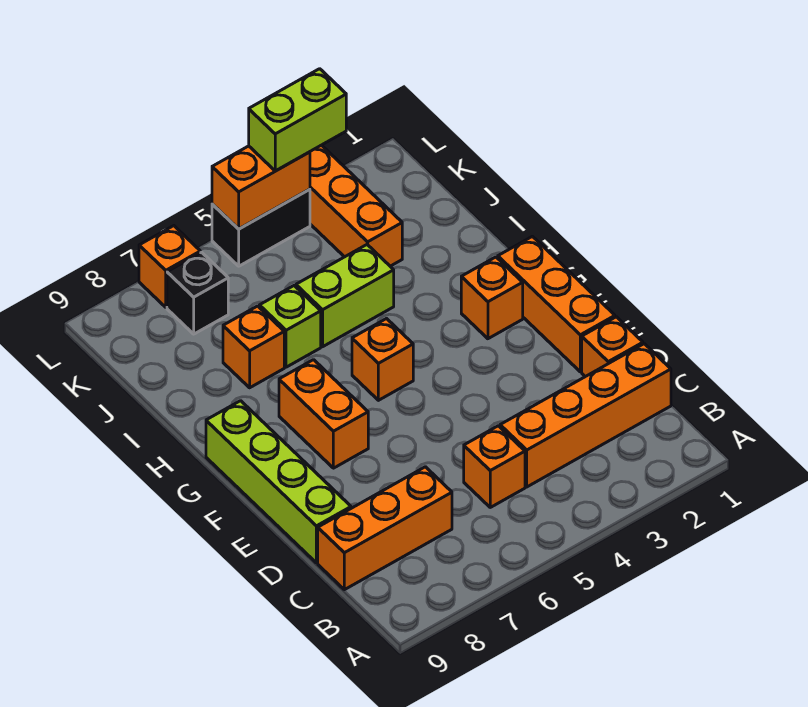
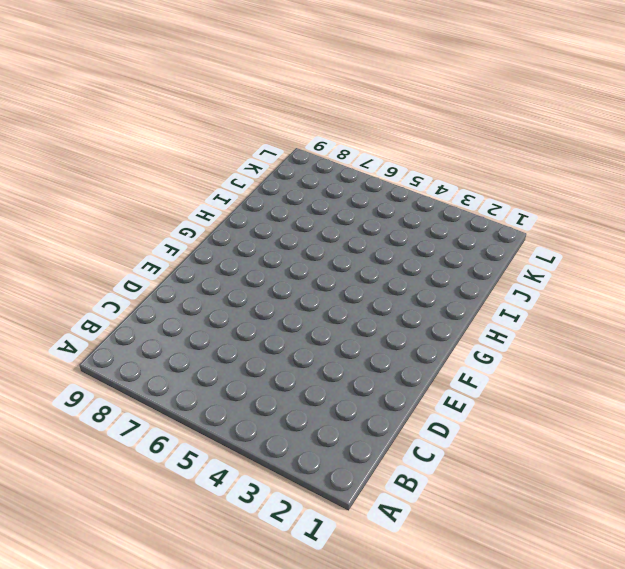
none -> orange brick C1:C4 level 1
none -> orange brick C5 level 1
none -> orange brick C7:C9 level 1

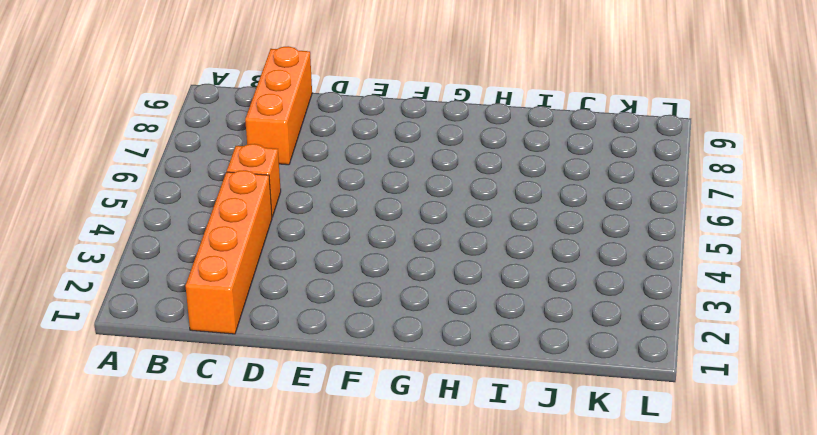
none -> orange brick D1 level 1
none -> lime brick D9:G9 level 1
none -> orange brick E1:G1 level 1

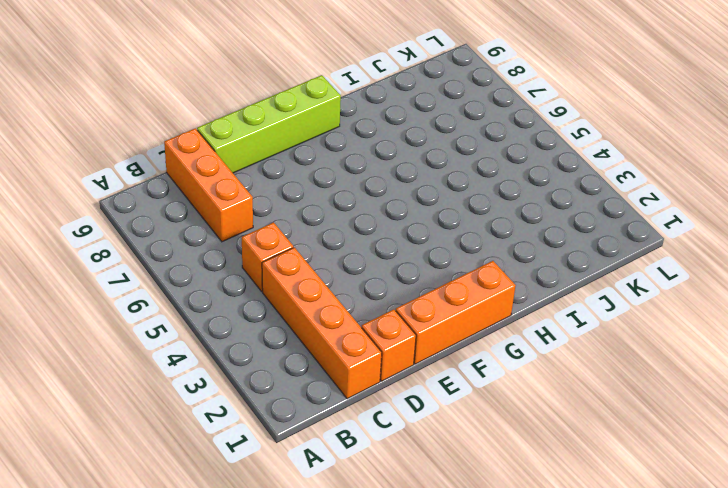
none -> orange brick F7:G7 level 1
none -> orange brick G2 level 1
none -> orange brick G5 level 1

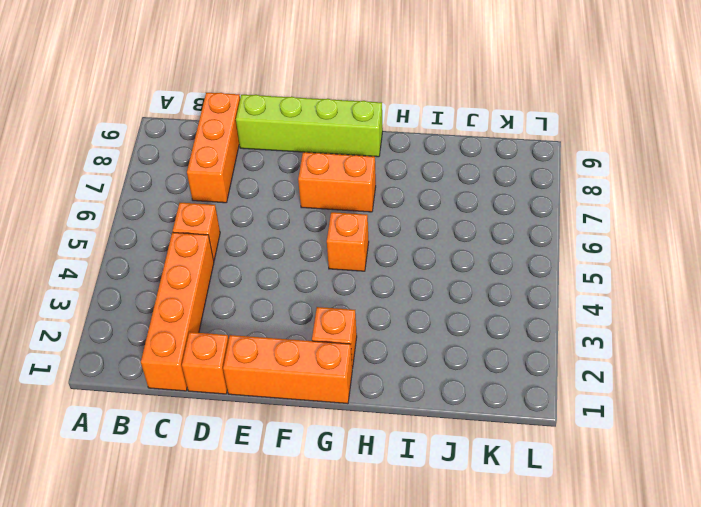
none -> lime brick I4:I5 level 1
none -> lime brick I6 level 1
none -> orange brick I7 level 1

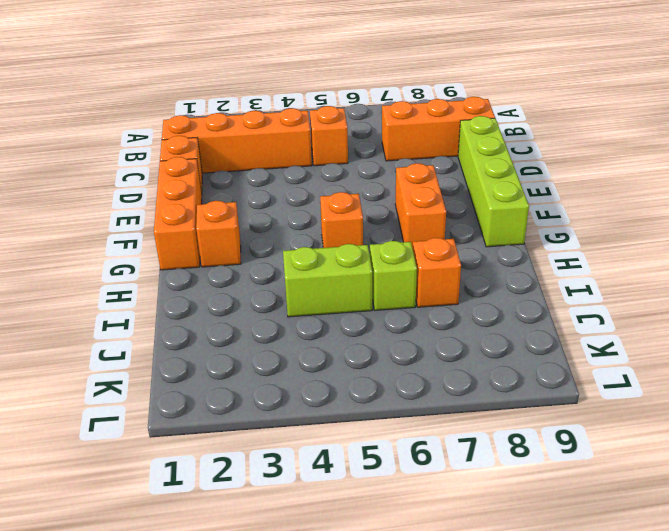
none -> orange brick J3:L3 level 1
none -> black brick K7 level 1
none -> black brick L4:L5 level 1

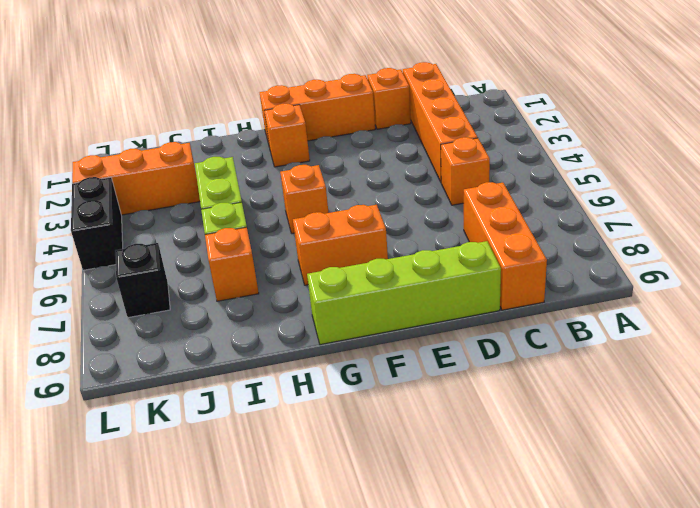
none -> orange brick L7 level 1
none -> orange brick L4:L5 level 2
none -> lime brick L3:L4 level 3

